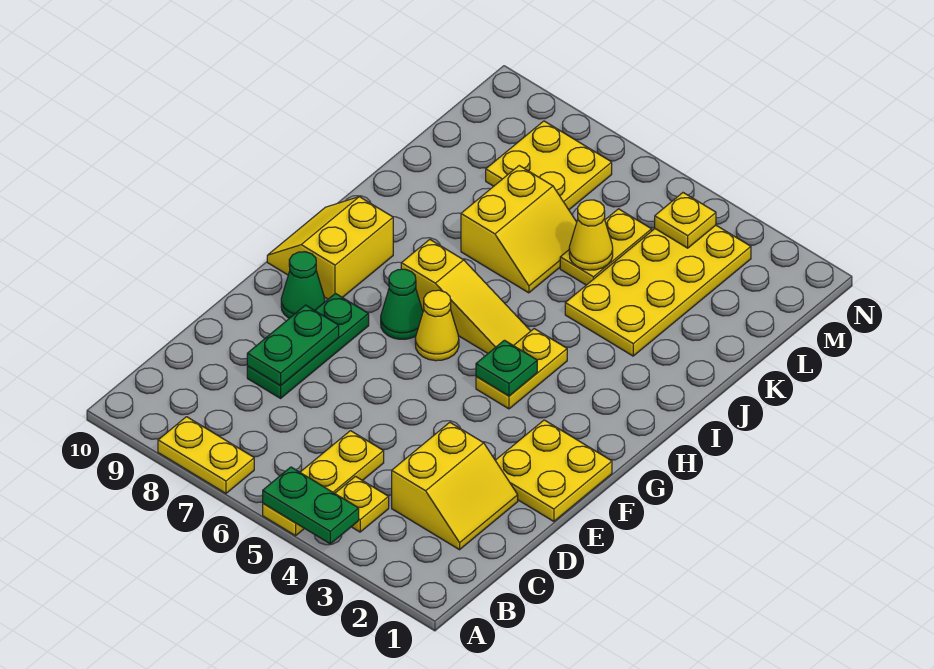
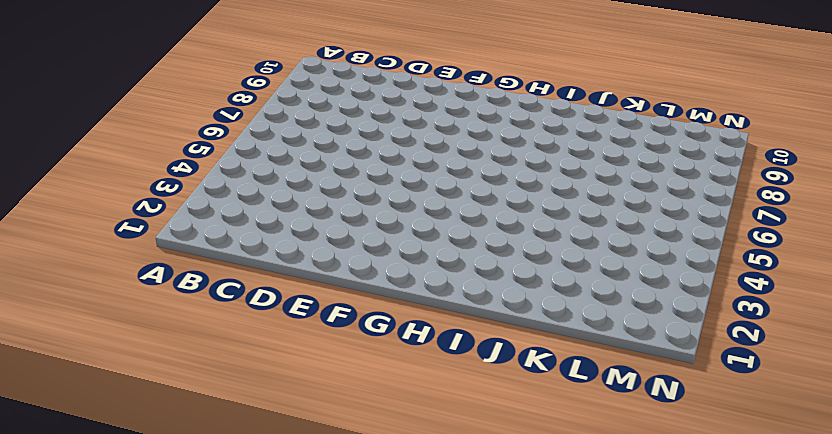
none -> yellow plate A5:C5 level 1
none -> yellow plate A7:A8 level 1
none -> yellow plate B4 level 1

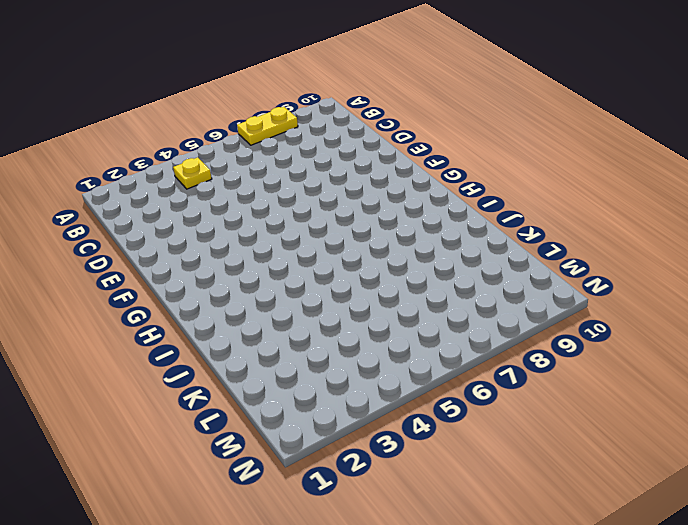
none -> yellow plate A5:C5 level 1
none -> yellow slope C2:D3 level 1 top 3
none -> green plate D8:F8 level 1

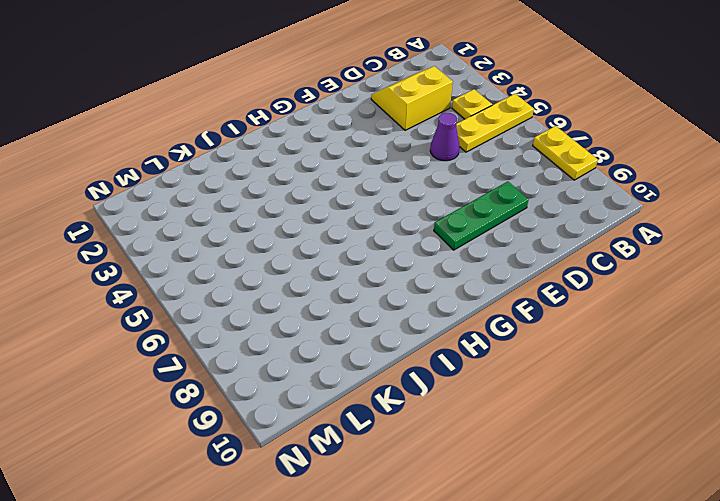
purple cone D5 level 1 -> none
none -> yellow plate E1:F2 level 1
none -> green cone F9 level 1
none -> yellow plate G4:H4 level 1

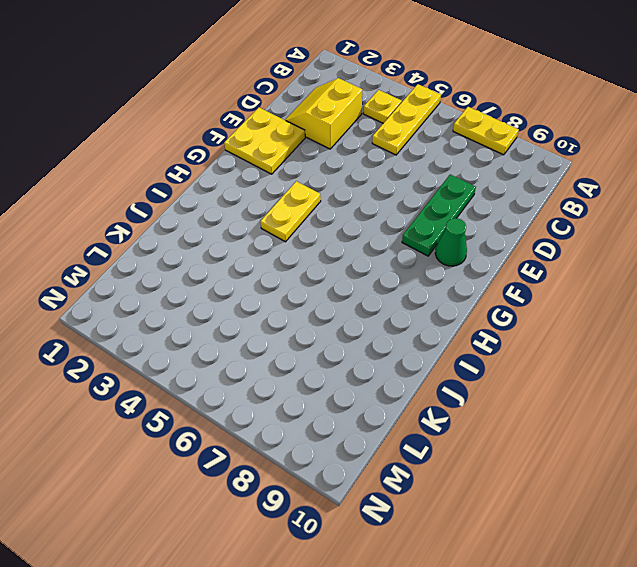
none -> yellow cone G6 level 1
none -> green cone G7 level 1
none -> yellow slope G9:H10 level 1 top 9

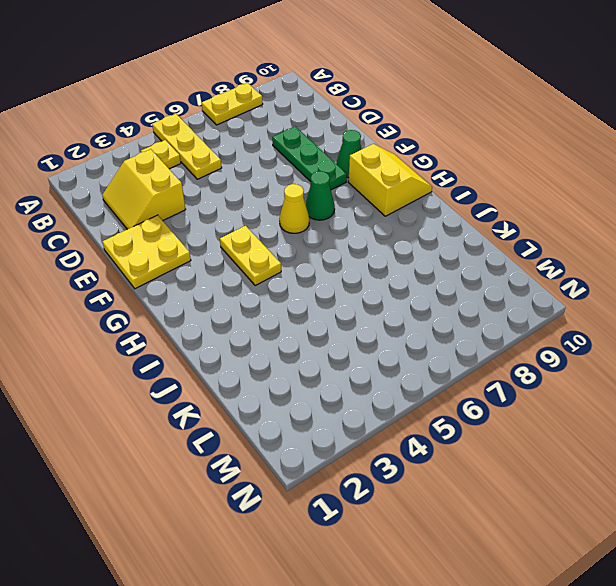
none -> yellow slope H5:H7 level 1 top 7
none -> yellow plate J3:M4 level 1
none -> yellow slope J6:K7 level 1 top 7

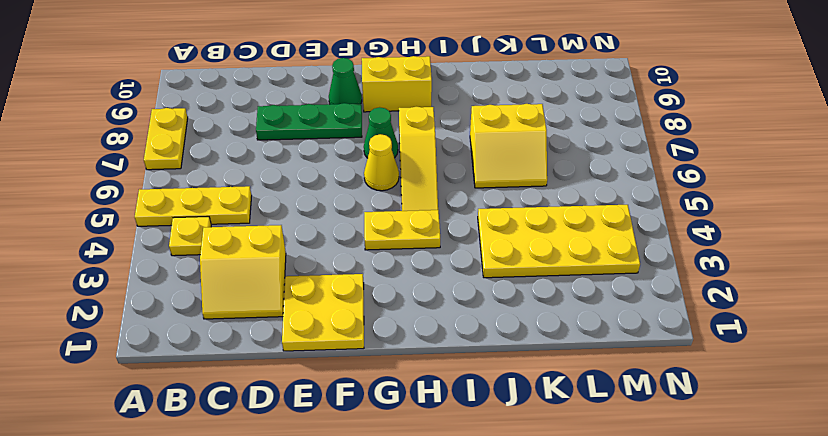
none -> yellow plate K5:L5 level 1
none -> yellow plate L7:M8 level 1
none -> green plate A4:A5 level 2

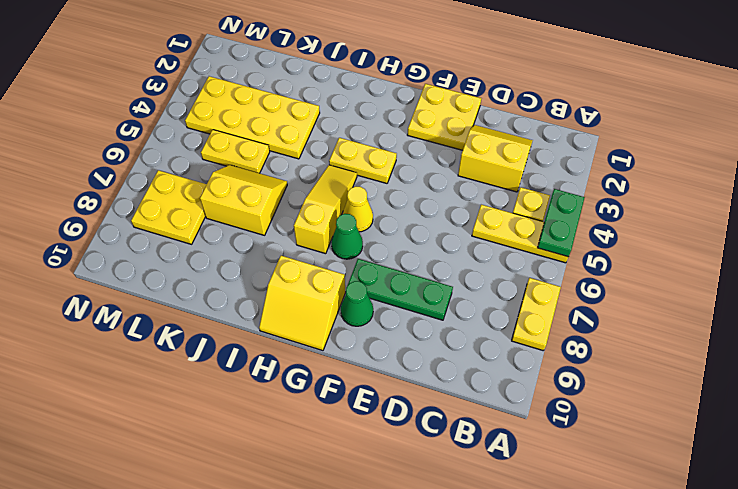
none -> green plate D8:E8 level 2
none -> green plate G4 level 2
none -> yellow cone K5 level 2

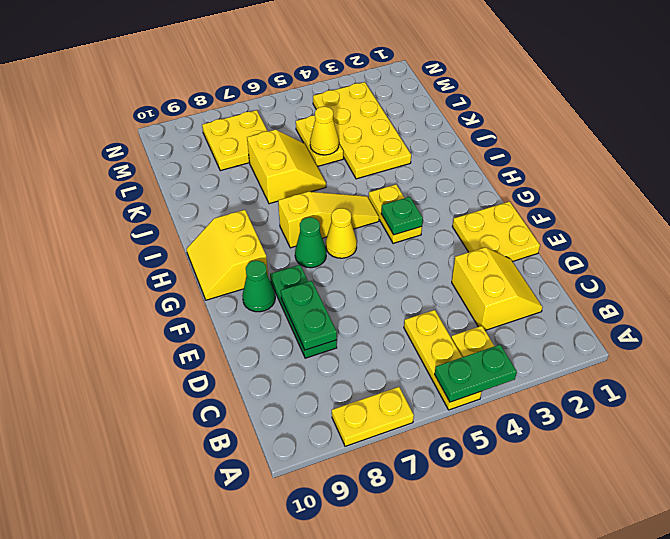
none -> yellow plate M4 level 2

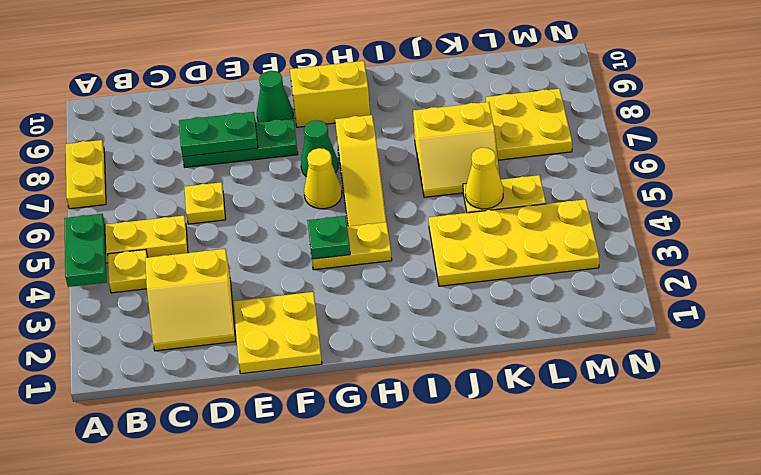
yellow plate D6 level 1 -> yellow plate M4 level 2

